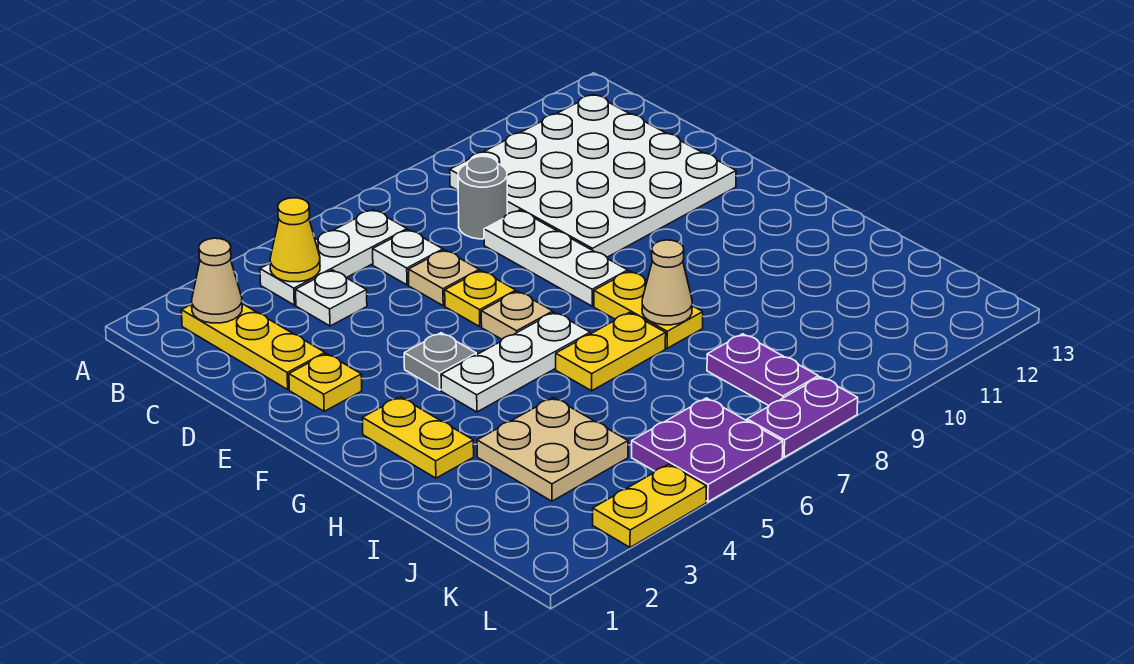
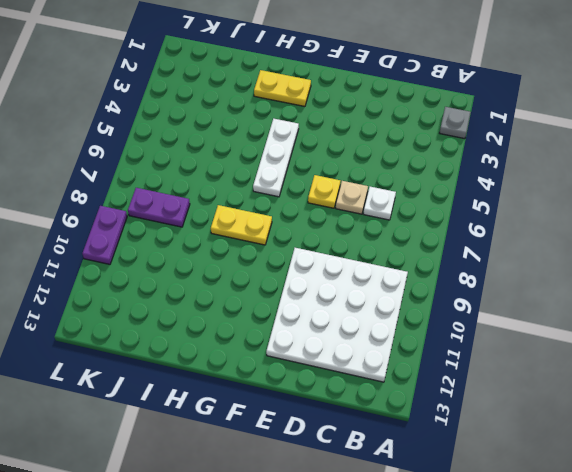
grey plate A2 level 1 -> grey plate F4 level 1
purple plate L9:L10 level 1 -> purple plate L7:L8 level 1
none -> yellow plate B2:D2 level 1
none -> white plate B4:B6 level 1
none -> white plate C4 level 1

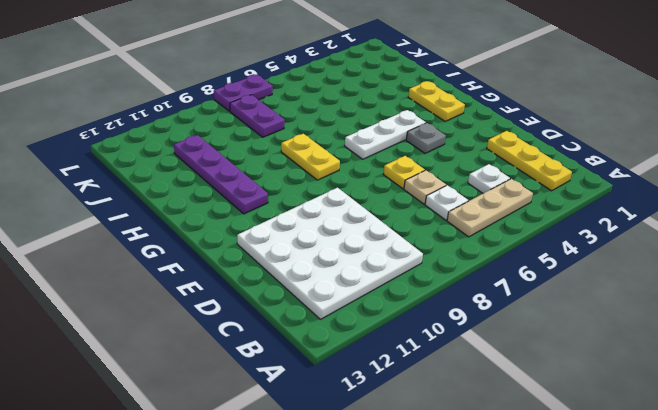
tan plate B4:B6 level 1 -> white plate B4:B6 level 1
purple plate G11:J11 level 1 -> none
none -> grey round brick C8 level 1
none -> white plate D8:F8 level 1
none -> yellow plate E2 level 1

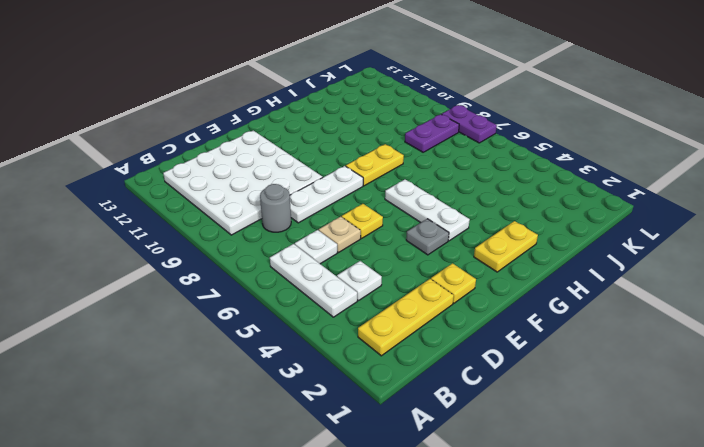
none -> tan plate F6 level 1
none -> yellow plate H6:H7 level 1
none -> tan plate I3:J4 level 1

